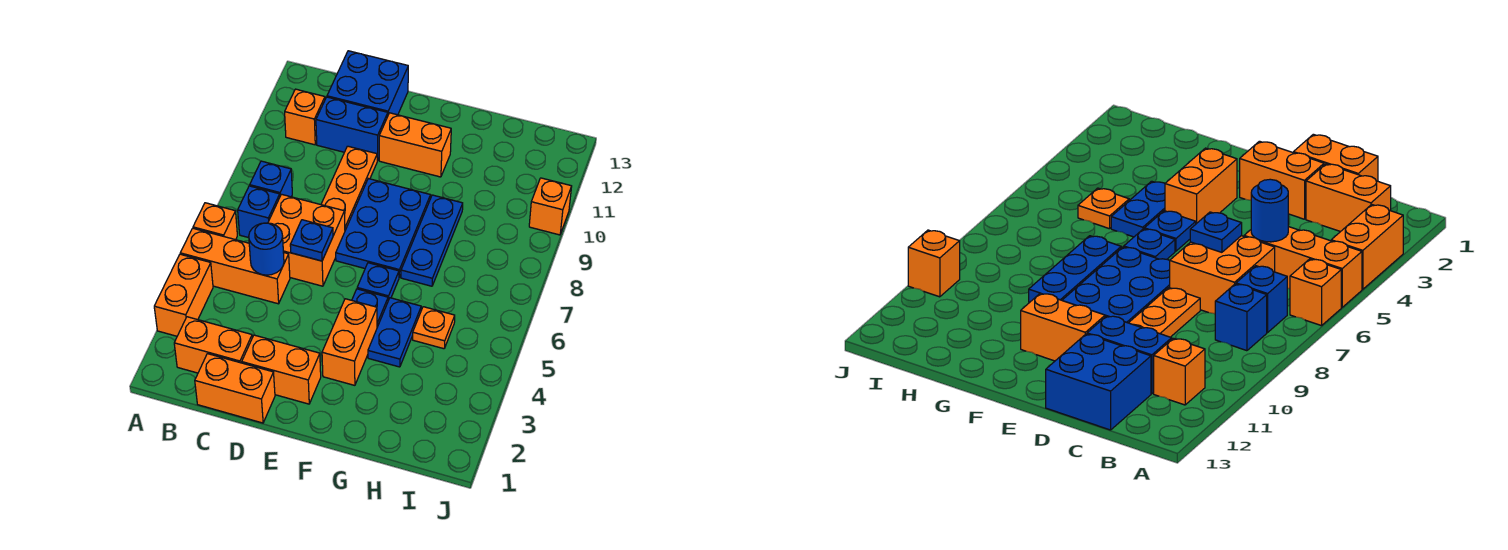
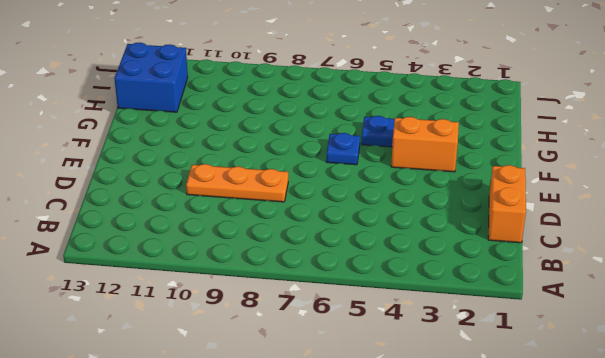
blue brick H12:I13 level 1 -> blue brick C12:D13 level 1
none -> orange brick A3:A4 level 1
none -> orange brick A5:C5 level 1
none -> orange brick A6 level 1

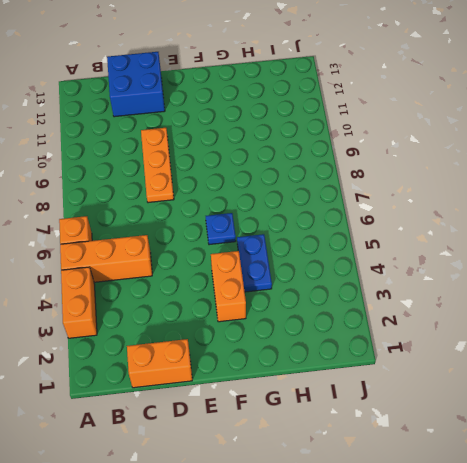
none -> orange brick B2:C2 level 1
none -> blue brick B7 level 1
none -> blue brick B8 level 1

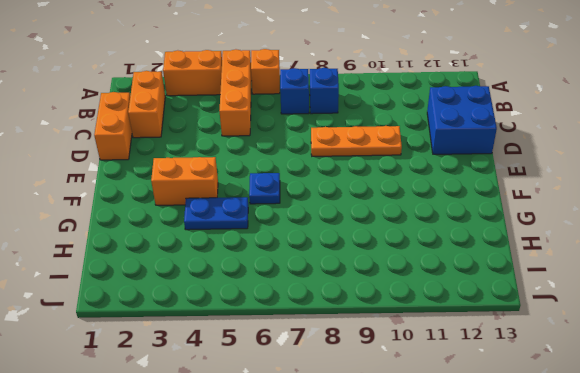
none -> orange brick B11 level 1
none -> orange brick C6:D7 level 1
none -> blue brick C11:D11 level 1

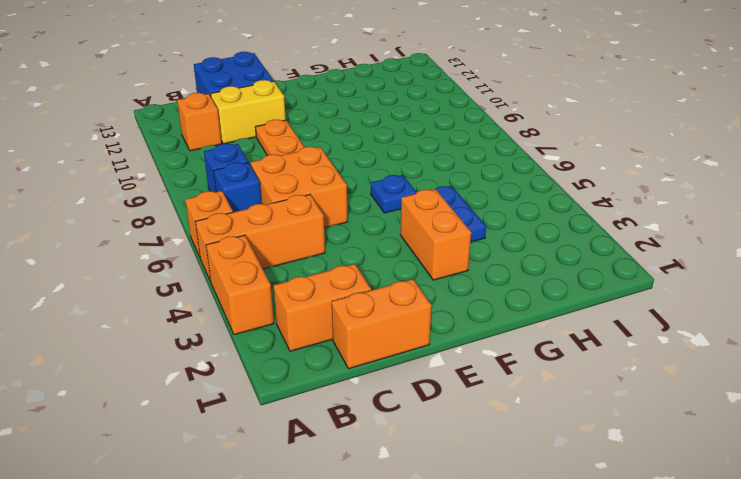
yellow brick C11:D11 level 1 -> blue brick C11:D11 level 1
none -> orange brick D2:E2 level 1
none -> blue plate E7:F9 level 1
none -> orange brick E11:F11 level 1

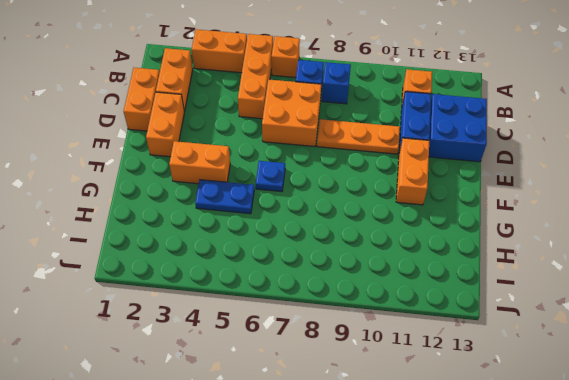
none -> blue plate E7:F9 level 1
none -> blue plate F5 level 1
none -> blue plate G7:G9 level 1

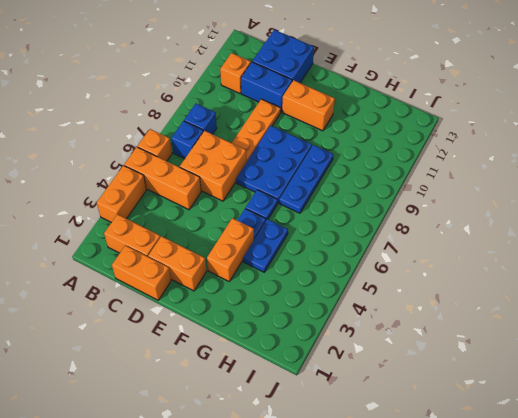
none -> orange plate H5 level 1
none -> orange brick J10 level 1
none -> blue round brick C5 level 2

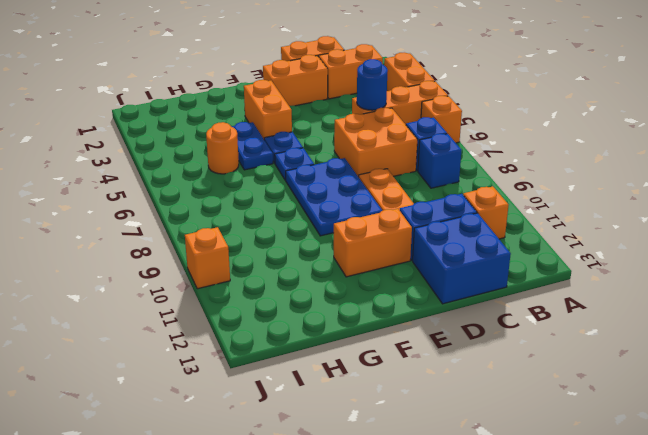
orange round brick H5 level 1 -> orange plate H5 level 1
none -> blue plate G7:G9 level 1
none -> blue plate D6 level 2

